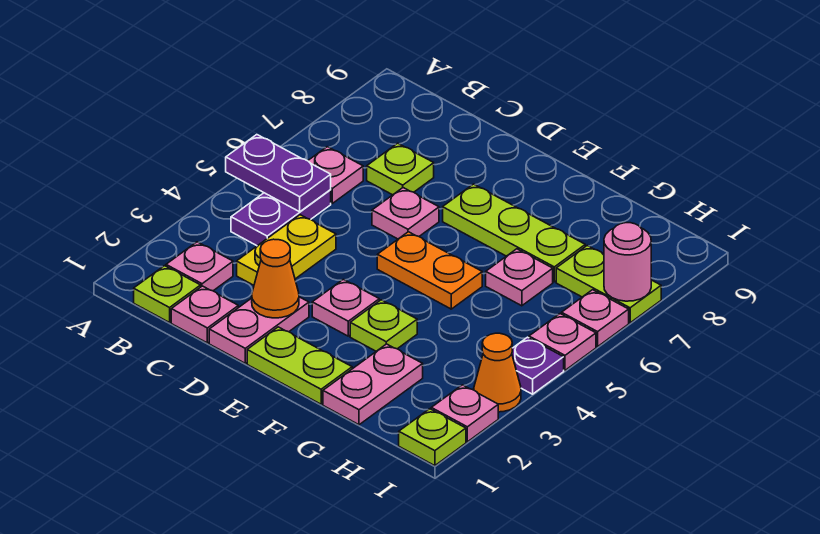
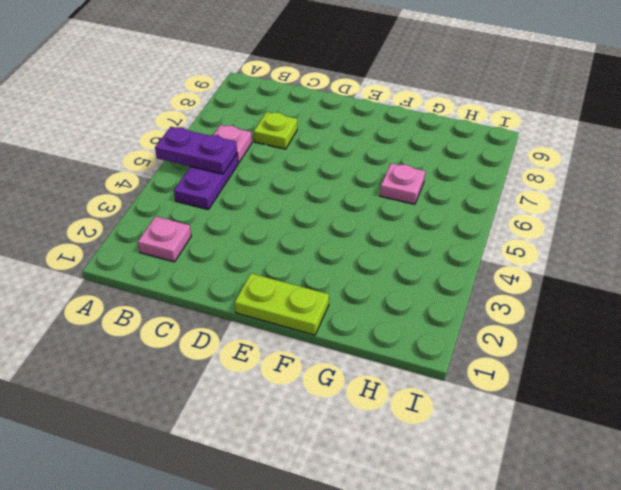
none -> lime plate B1 level 1
none -> pink plate C1 level 1
none -> yellow plate C3:C4 level 1

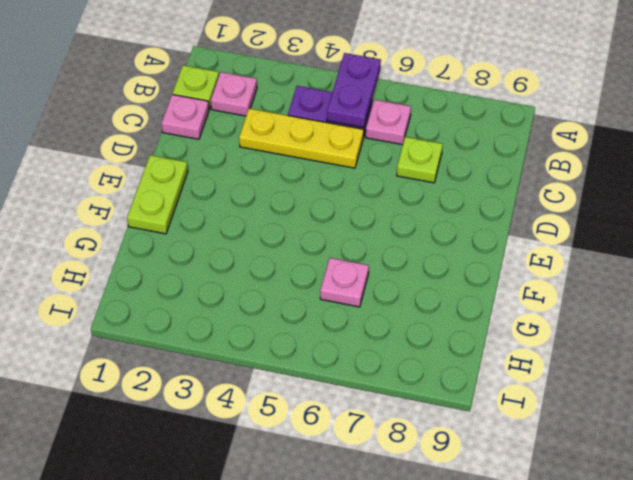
yellow plate C3:C5 level 1 -> yellow plate C3:C4 level 1
none -> pink plate D1:D2 level 1
none -> pink plate D6 level 1
none -> pink plate E3 level 1

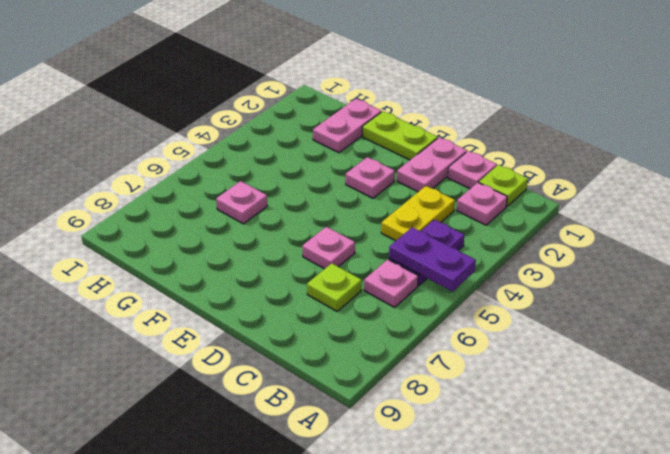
none -> orange plate E5:F5 level 1
none -> lime plate E7:G7 level 1
none -> lime plate F3 level 1

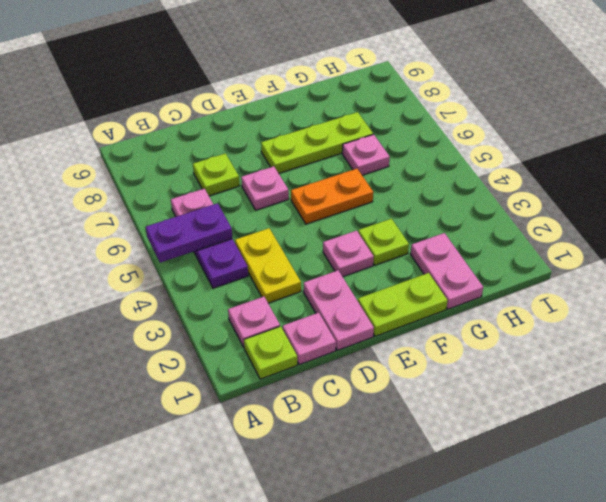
none -> lime plate H7:I7 level 1
none -> lime plate I1 level 1
none -> pink plate I2 level 1

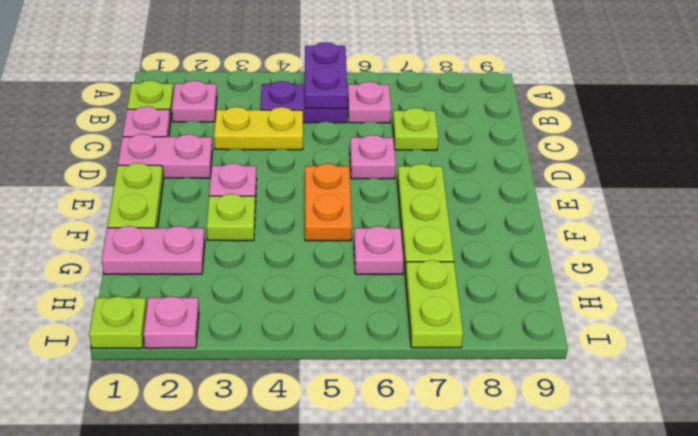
none -> orange cone I3 level 1
none -> purple plate I4 level 1
none -> pink plate I5 level 1

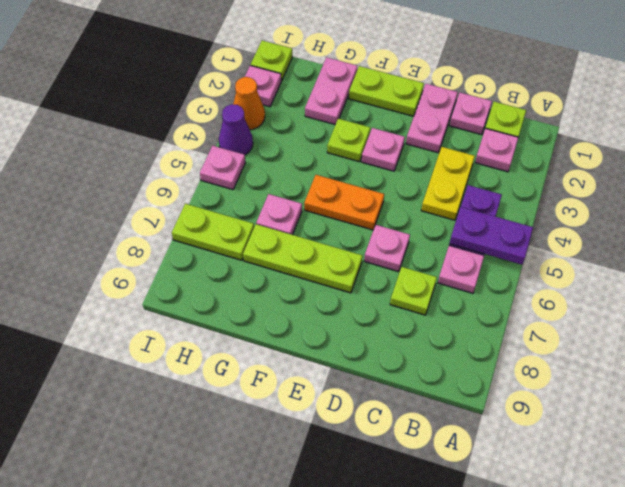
purple cone I4 level 1 -> purple plate I4 level 1
none -> pink plate I6 level 1
none -> orange cone D2 level 2
none -> pink round brick I7 level 2

